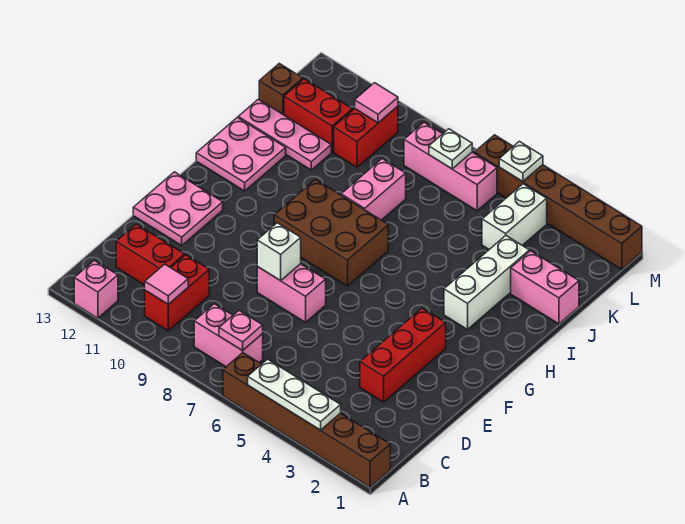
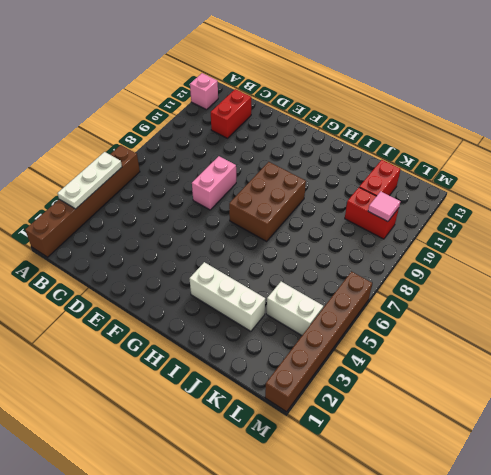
none -> pink brick B7:B8 level 1
none -> red brick B10:C10 level 1
none -> red brick D3:F3 level 1

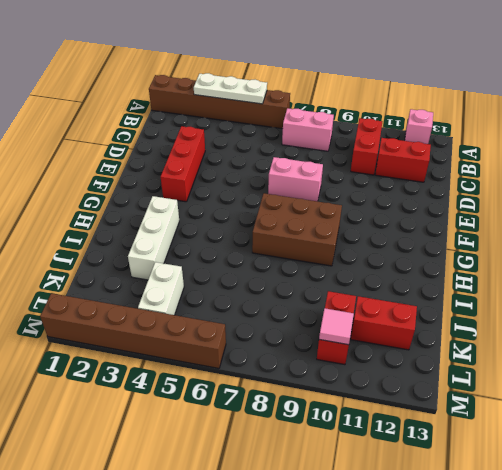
none -> pink plate E12:F13 level 1
none -> pink plate H12:I13 level 1
none -> pink brick I8:J8 level 1

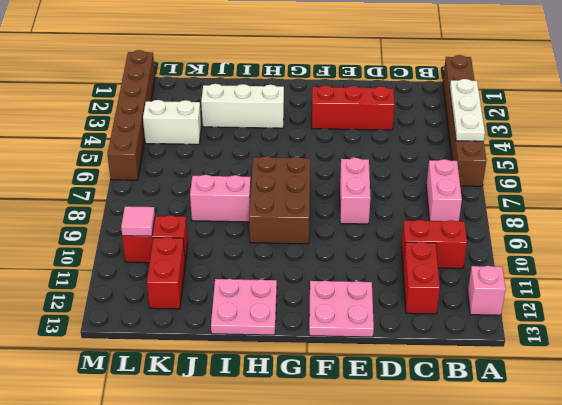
none -> pink brick J1:J2 level 1
none -> pink plate J11:J13 level 1
none -> brown brick K13 level 1

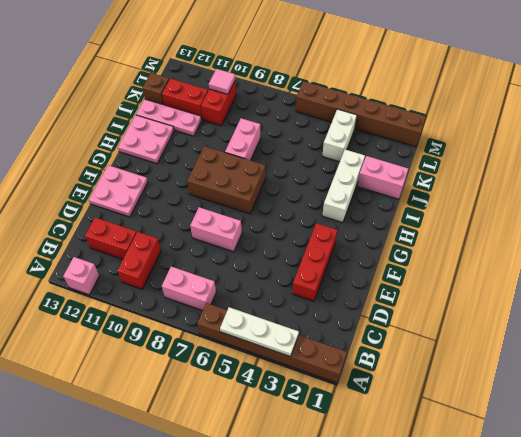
none -> pink brick L6:L8 level 1
none -> pink plate B7 level 2
none -> pink tile B10 level 2

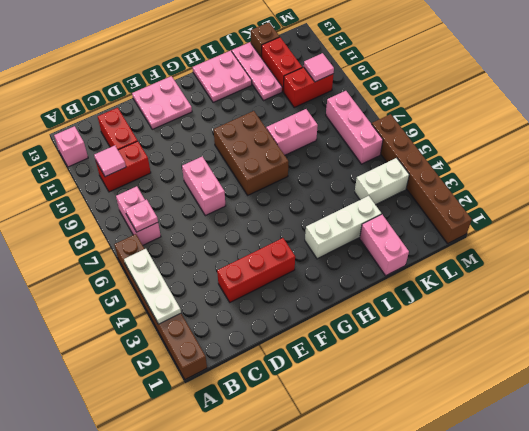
none -> white brick E8 level 2
none -> white plate L7 level 2
none -> white plate M5 level 2

